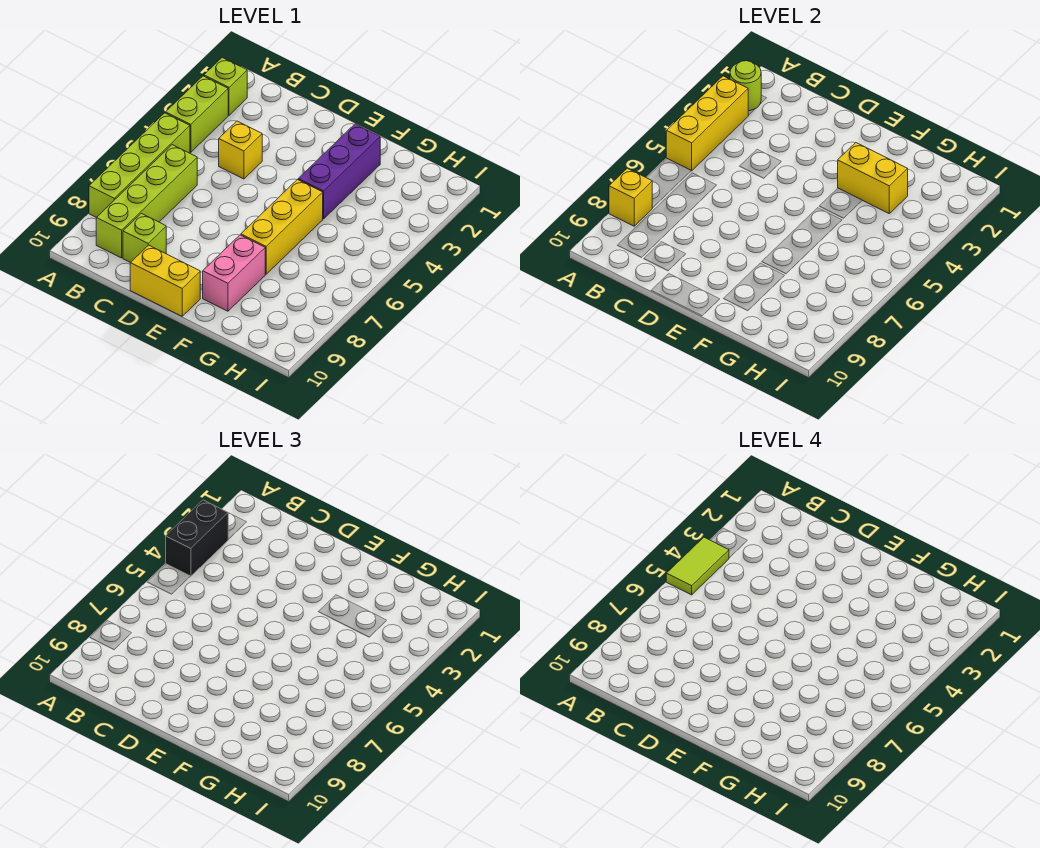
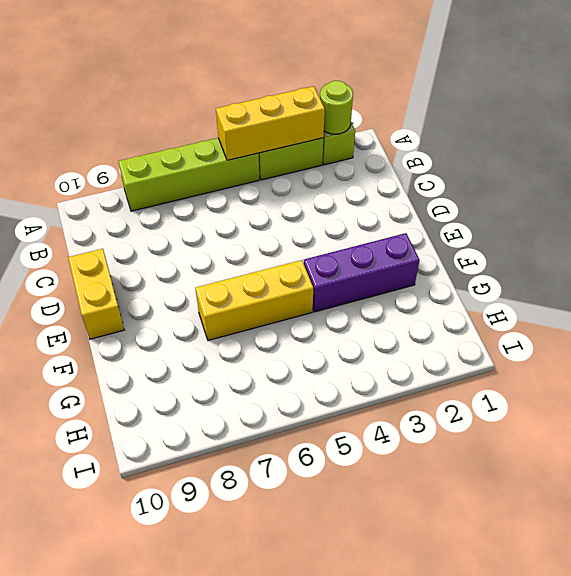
none -> lime brick B6:B9 level 1
none -> yellow brick C4 level 1
none -> lime brick C9 level 1

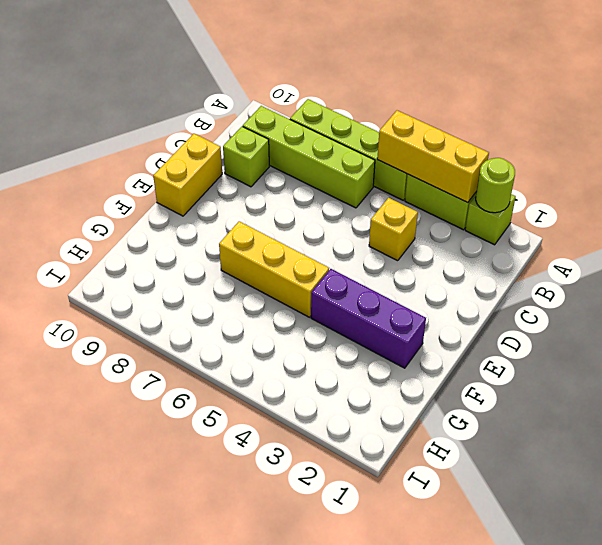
none -> pink brick F8:F9 level 1
none -> yellow brick A8 level 2
none -> yellow brick F3:G3 level 2

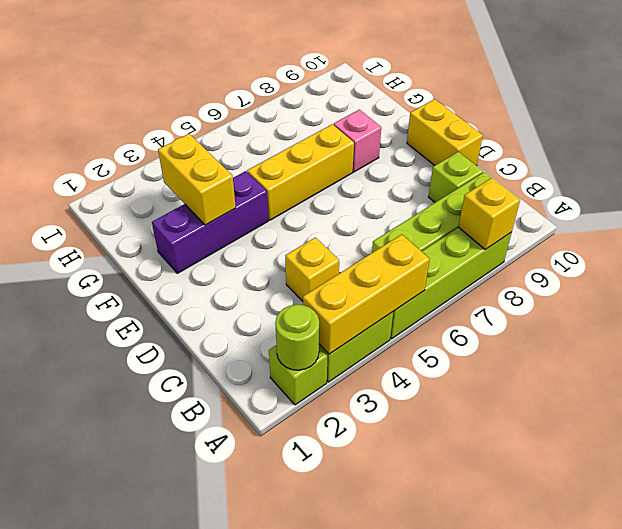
pink brick F8 level 1 -> pink brick F8:F9 level 1
none -> black brick A3:A4 level 3
none -> lime tile A4:A5 level 4

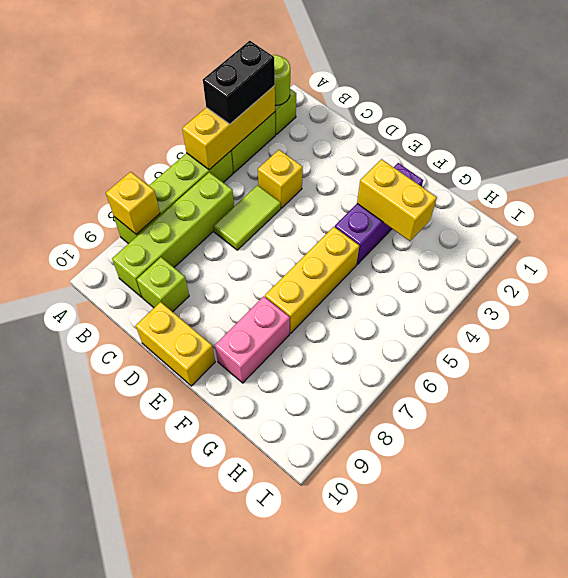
lime tile C5:C6 level 1 -> lime tile A4:A5 level 4

